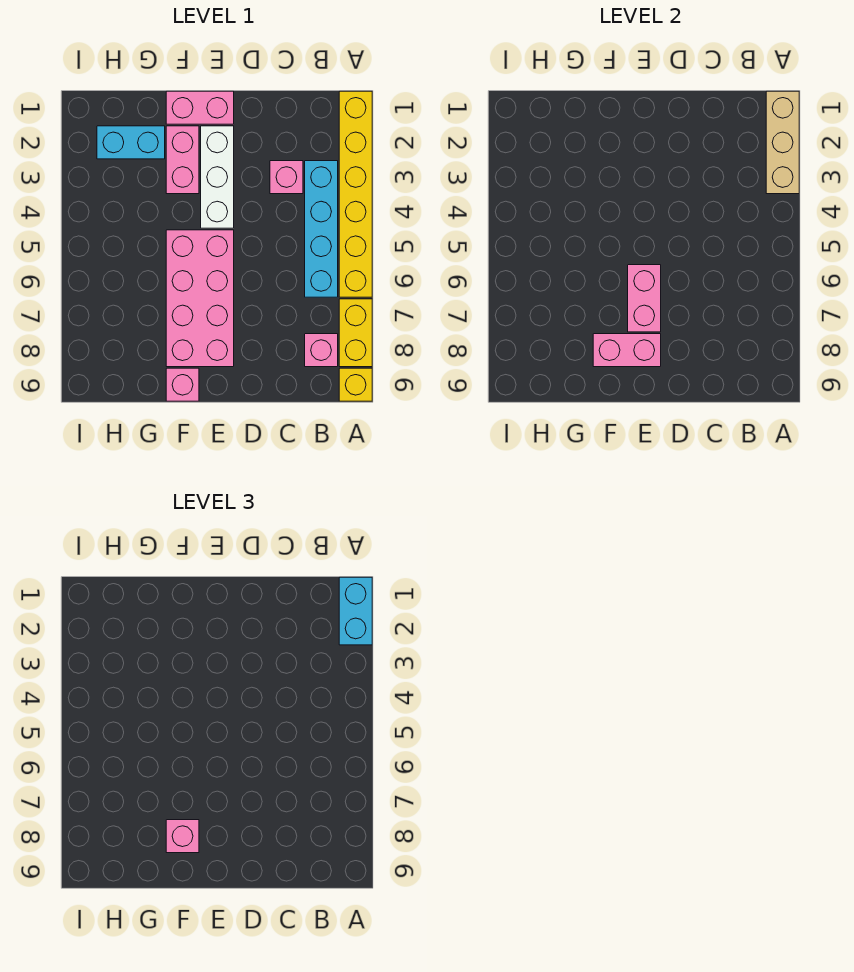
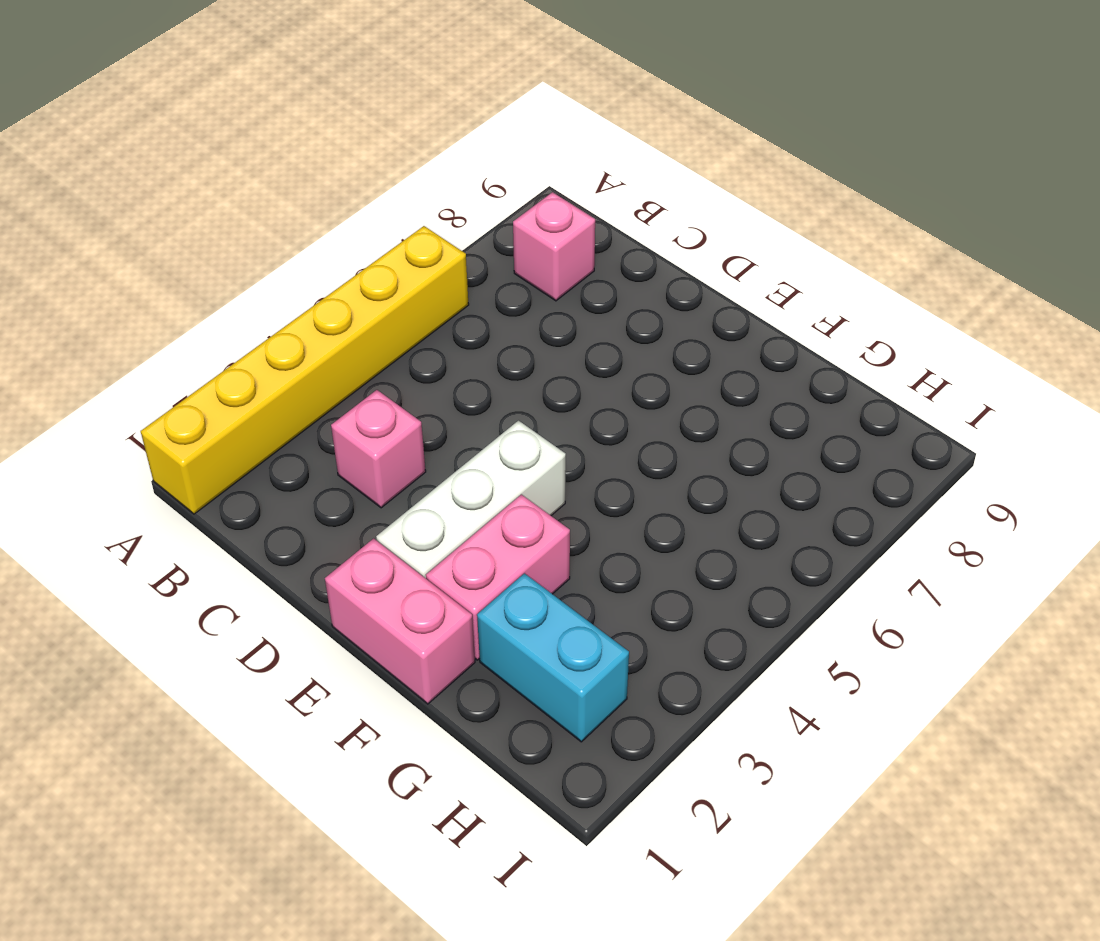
none -> yellow brick A7:A8 level 1
none -> yellow brick A9 level 1
none -> cyan brick B3:B6 level 1

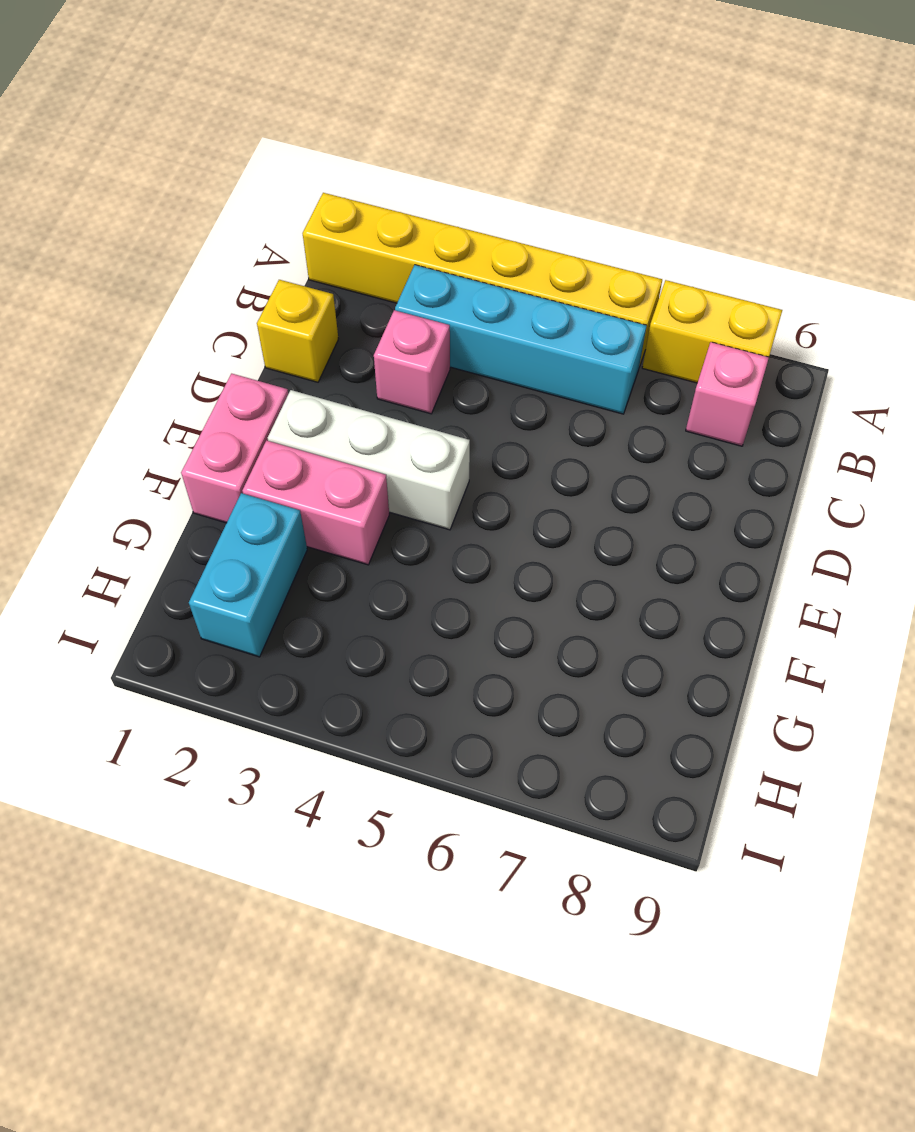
yellow brick C1 level 1 -> yellow brick A9 level 1
none -> pink brick E5:F8 level 1
none -> pink brick F9 level 1
none -> tan brick A1:A3 level 2

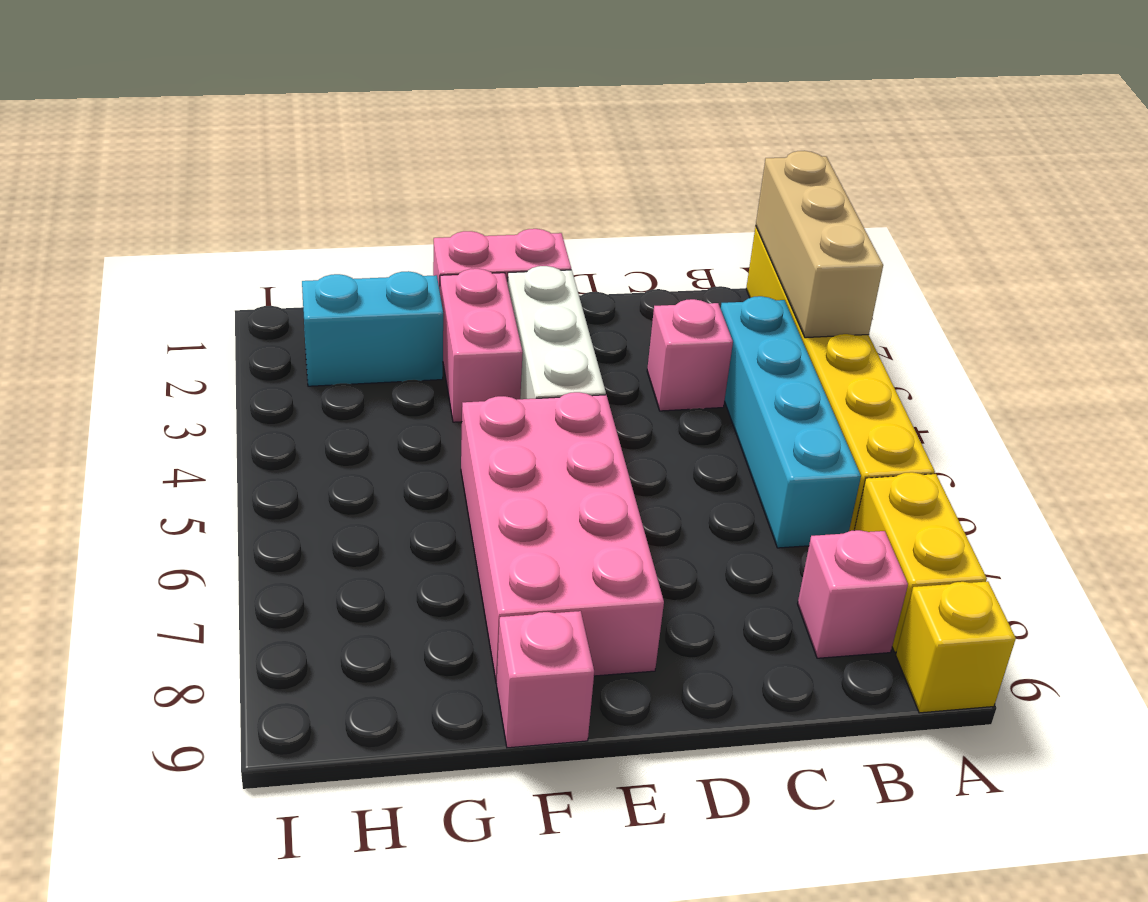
none -> pink brick E6:E7 level 2
none -> pink brick E8:F8 level 2
none -> cyan brick A1:A2 level 3

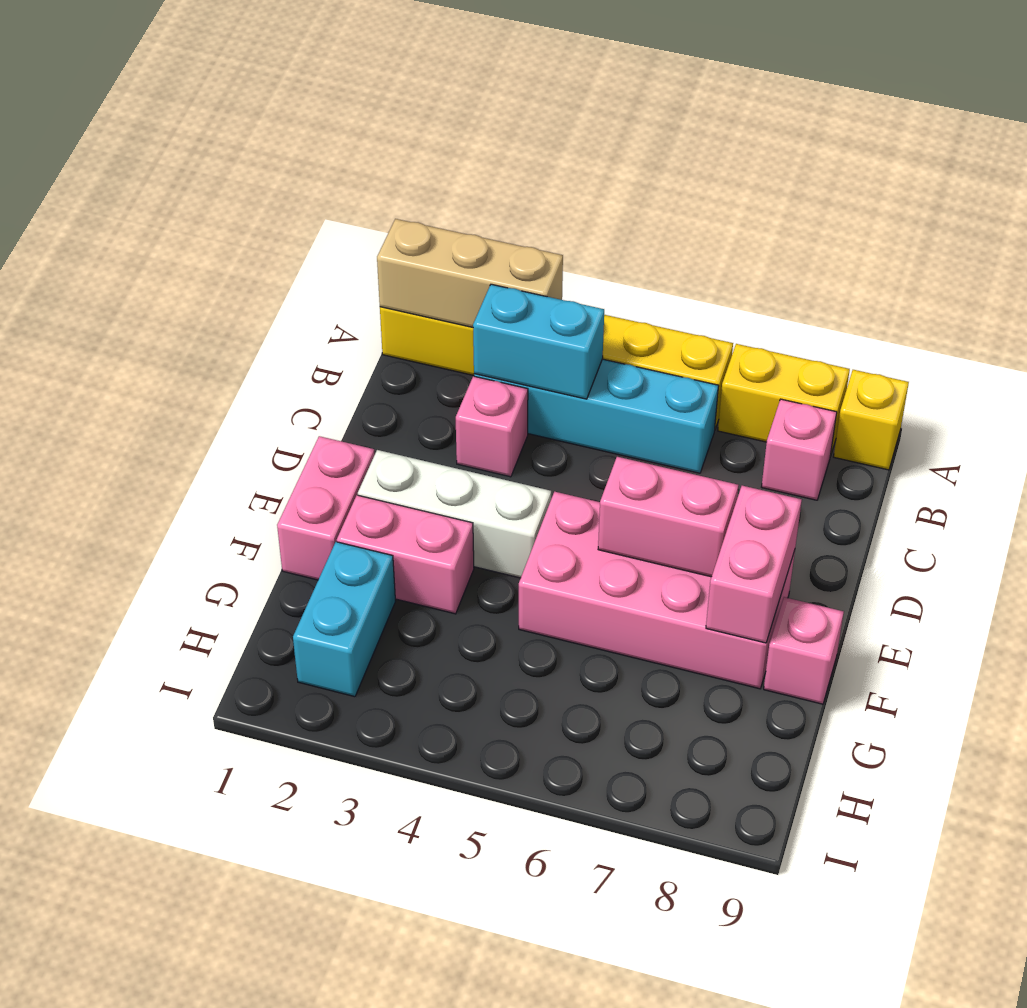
cyan brick B3:B4 level 2 -> cyan brick A1:A2 level 3
none -> pink brick F8 level 3

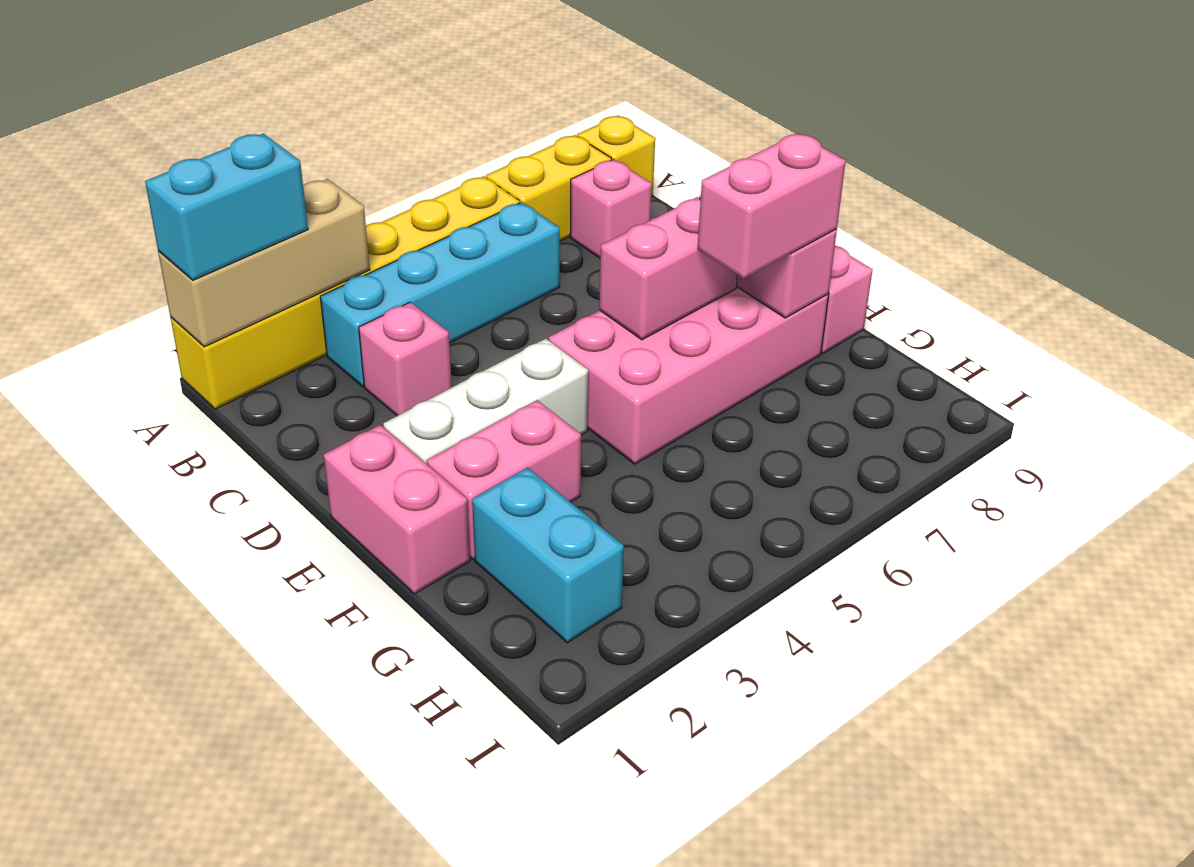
pink brick F7:F8 level 3 -> pink brick F8 level 3

